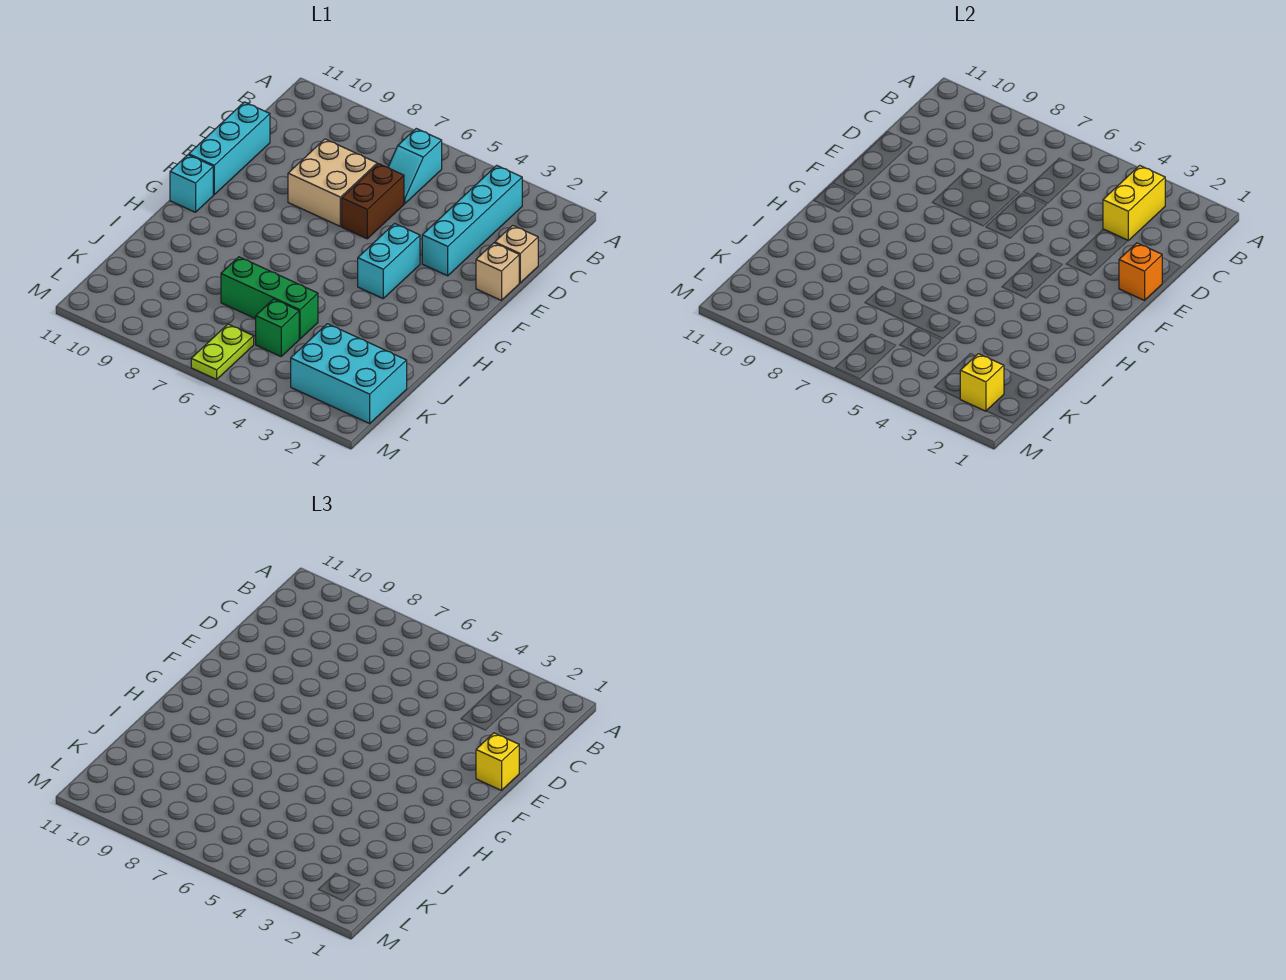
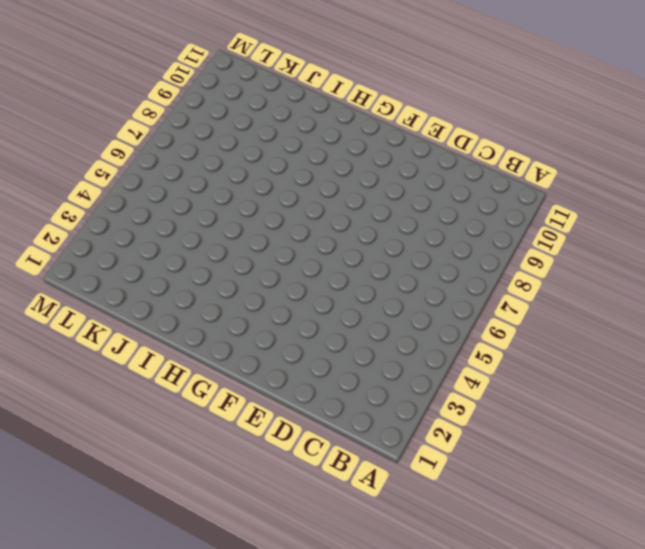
none -> cyan brick B3:E3 level 1
none -> cyan slope B6:C6 level 1 top B
none -> tan brick D1 level 1

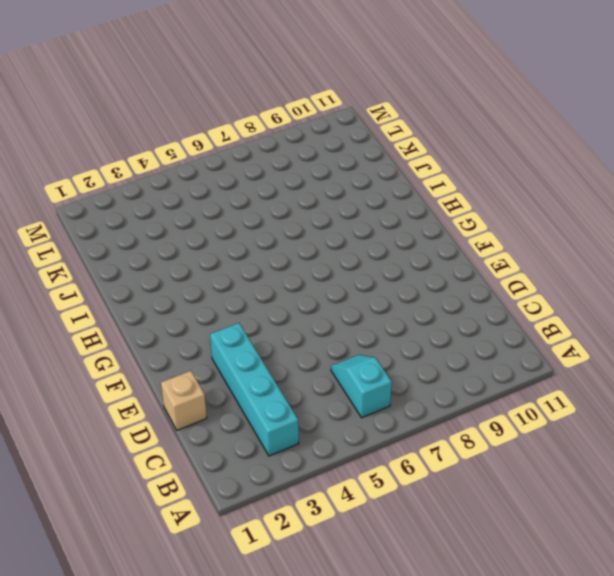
none -> brown brick D6:E6 level 1
none -> tan brick D7:E8 level 1
none -> cyan brick D11:F11 level 1

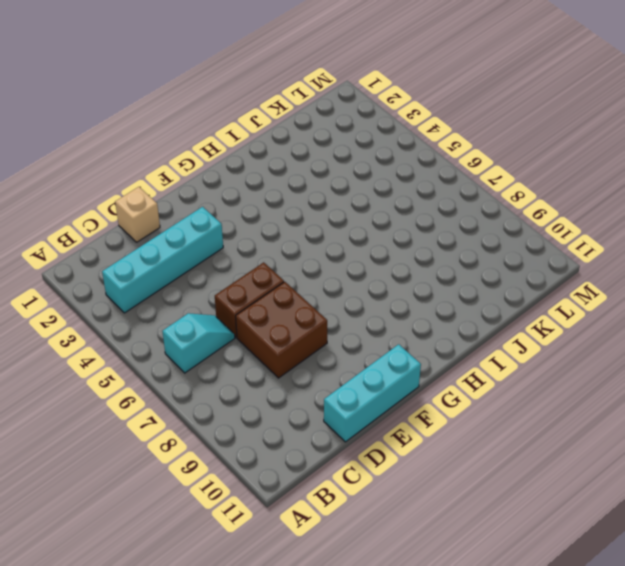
brown brick D7:E8 level 1 -> tan brick D7:E8 level 1
none -> tan brick E1 level 1
none -> cyan brick F4:G4 level 1
none -> cyan brick G11 level 1

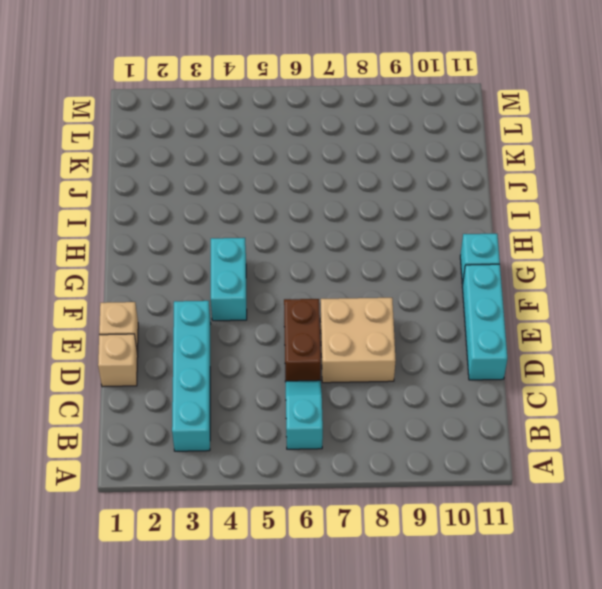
none -> green brick J5:J7 level 1
none -> cyan brick K1:L3 level 1
none -> green brick K5 level 1

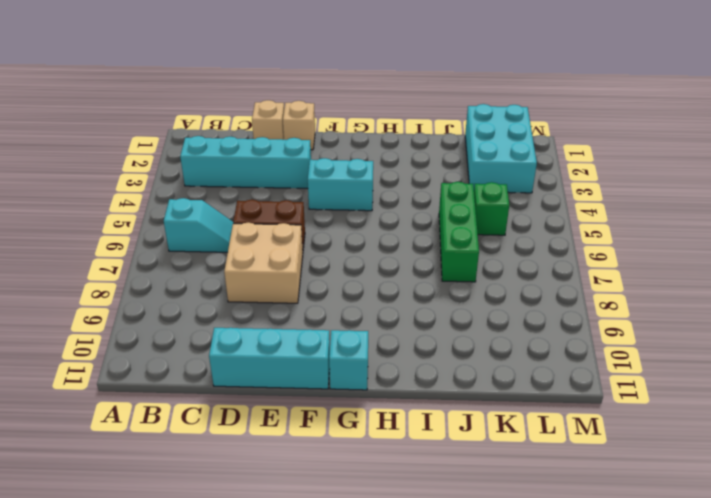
none -> lime plate L6:M6 level 1
none -> yellow brick B3:C3 level 2
none -> orange brick E1 level 2

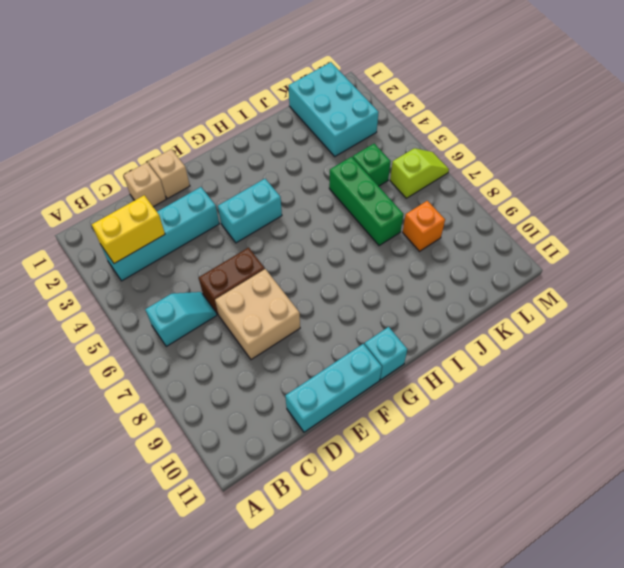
orange brick K8 level 1 -> orange brick E1 level 2
lime slope L6:M6 level 1 top L -> lime plate L6:M6 level 1
none -> yellow brick L2 level 2
none -> yellow brick E1 level 3

